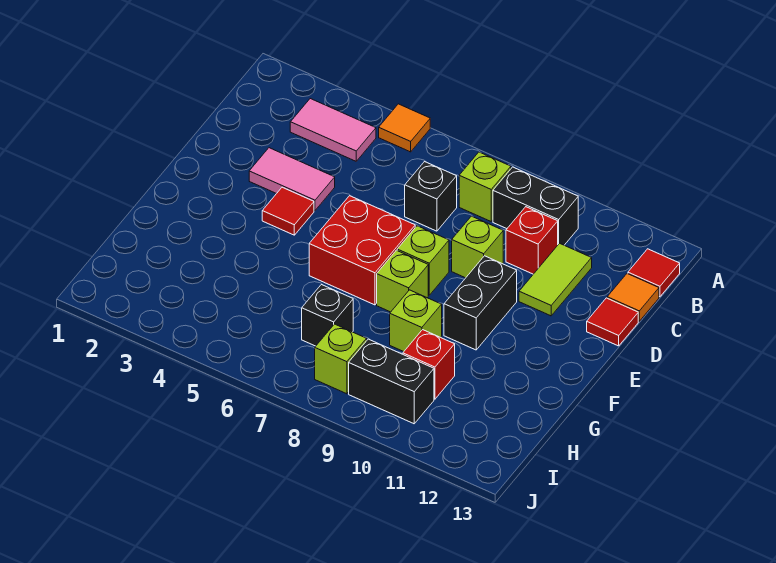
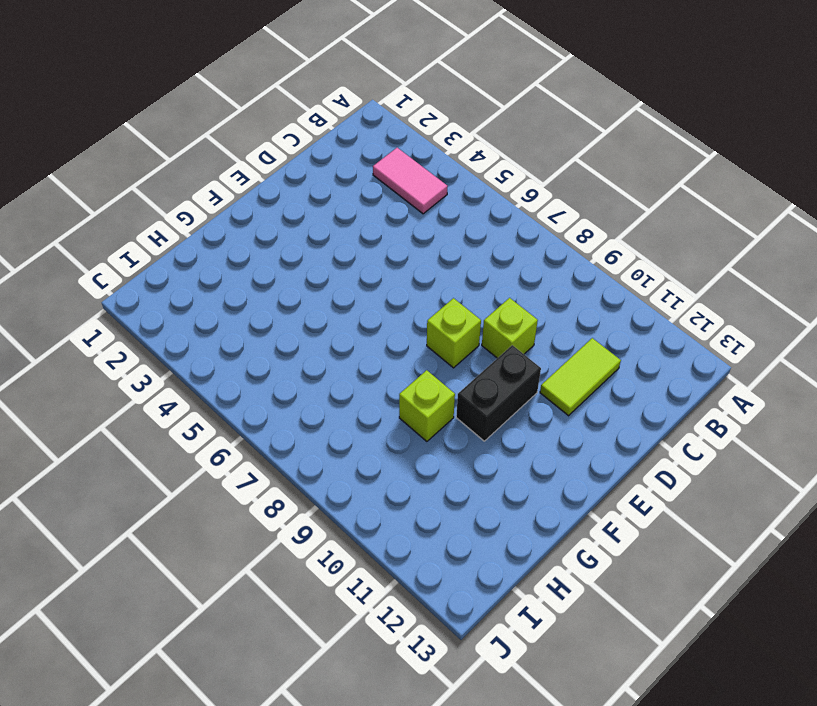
none -> orange tile A5 level 1
none -> lime brick B8 level 1
none -> black brick B9:B10 level 1

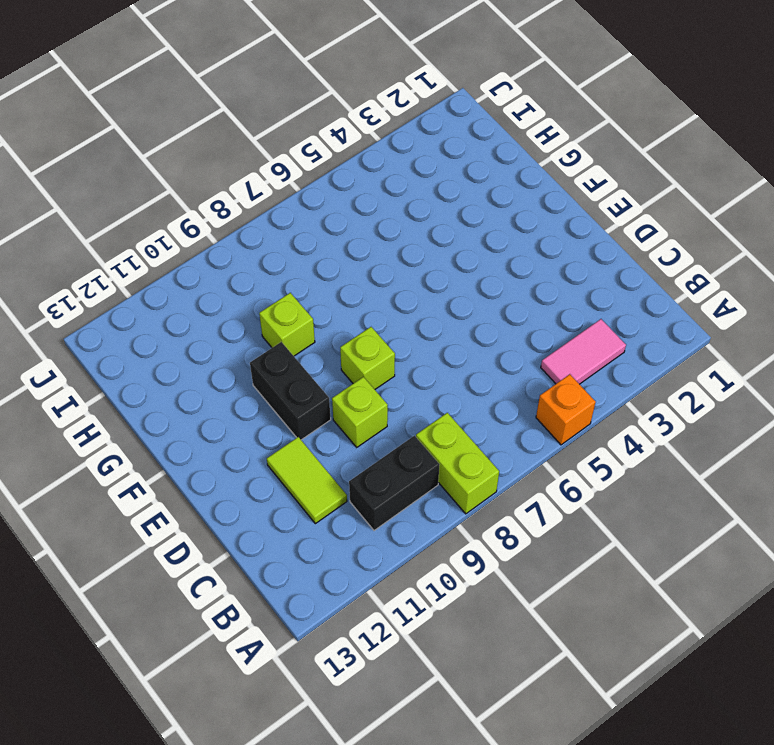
orange brick A5 level 1 -> orange tile A5 level 1
lime brick A8:B8 level 1 -> lime brick B8 level 1
none -> red tile B13 level 1
none -> black brick C7 level 1
none -> red brick C10 level 1

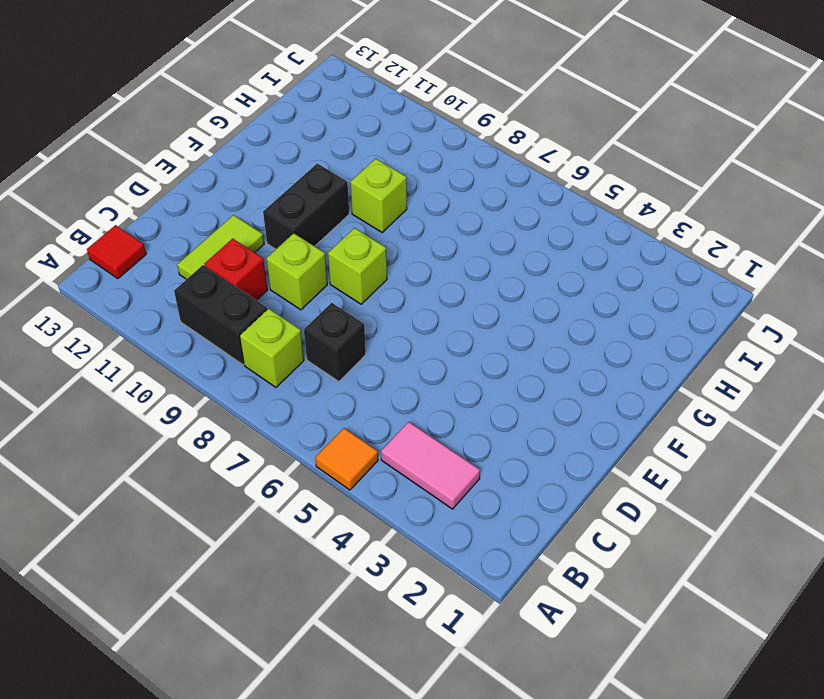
none -> orange tile C13 level 1
none -> pink tile D3:D4 level 1
none -> red tile D13 level 1

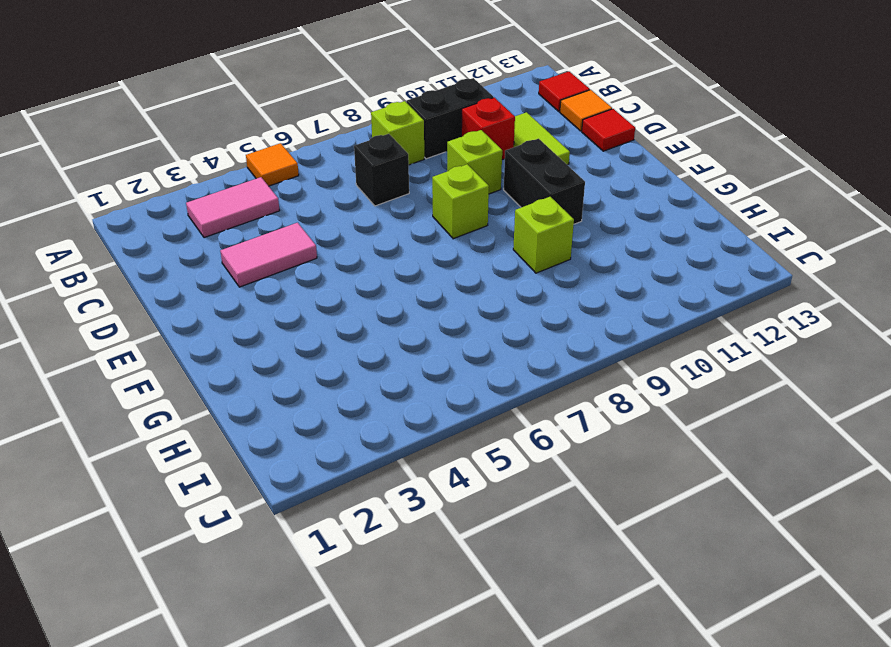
none -> red tile E4 level 1
none -> red brick E6:F7 level 1
none -> lime brick F8 level 1

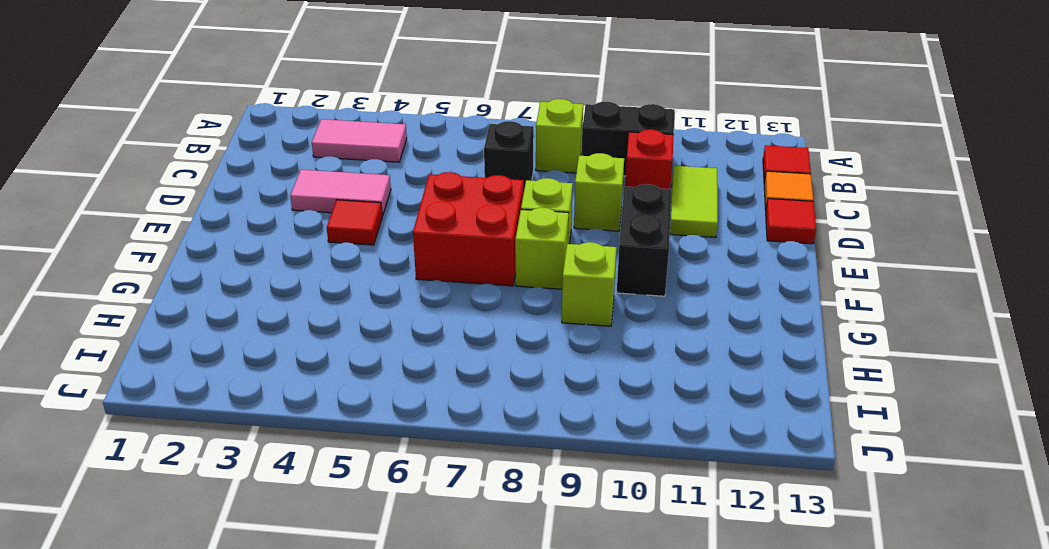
none -> orange tile A5 level 1
none -> black brick H7 level 1
none -> red brick H10 level 1

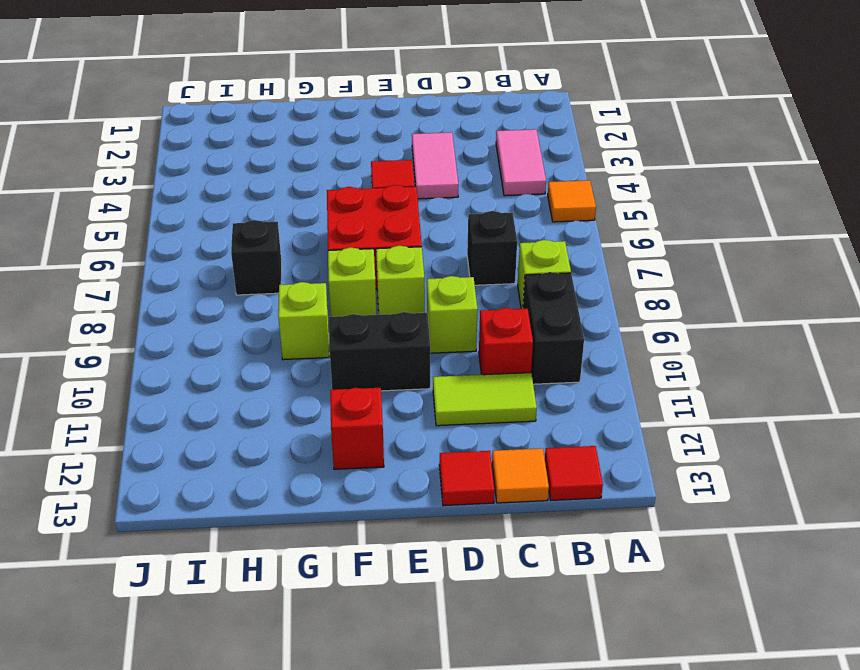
red brick F12 level 1 -> red brick H10 level 1
none -> lime brick I8 level 1
none -> black brick I9:I10 level 1

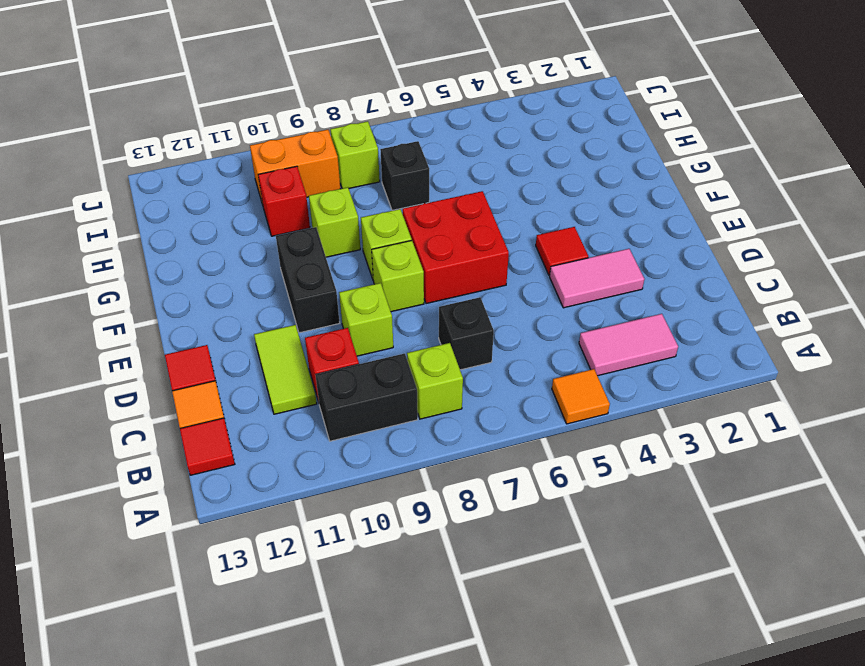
orange brick I9:I10 level 1 -> black brick I9:I10 level 1

